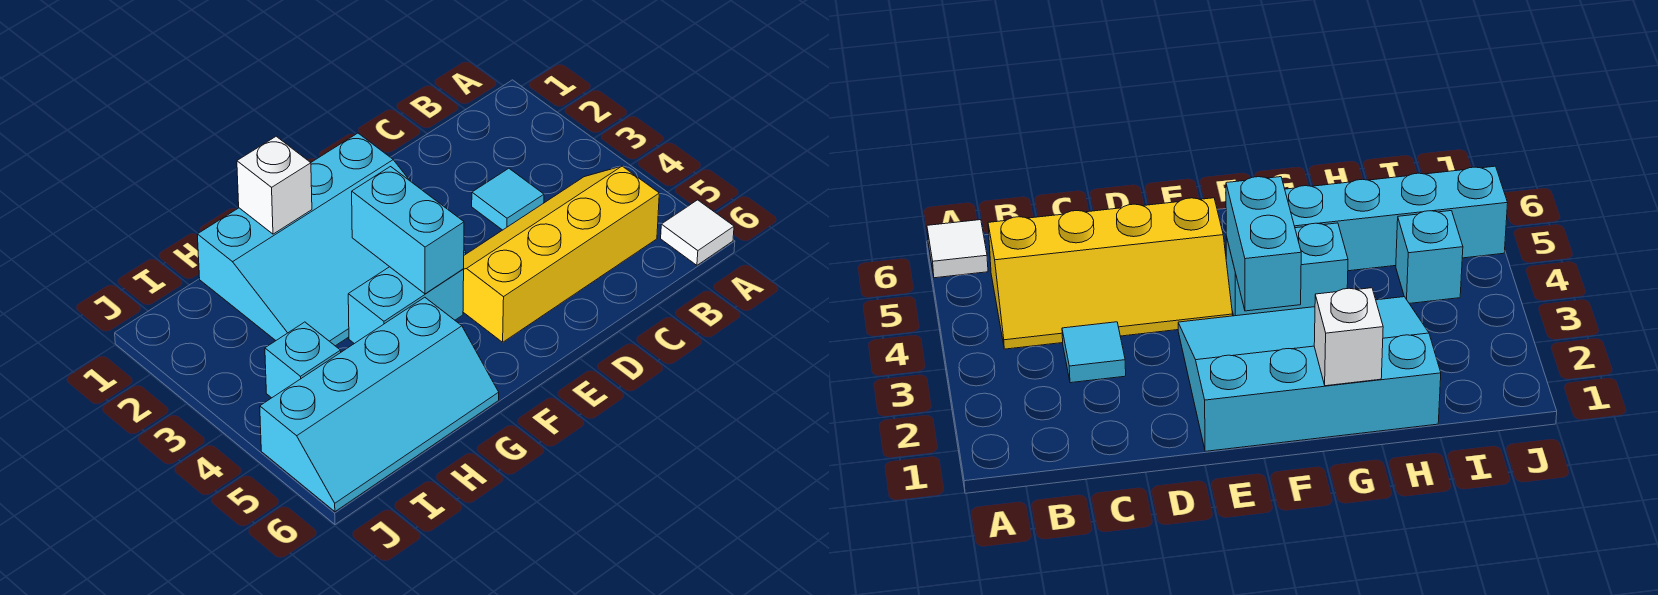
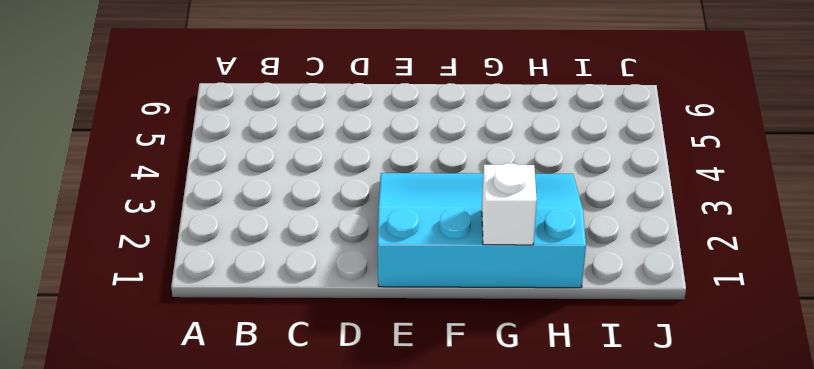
none -> white tile A6 level 1
none -> yellow slope B4:E5 level 1 top 5

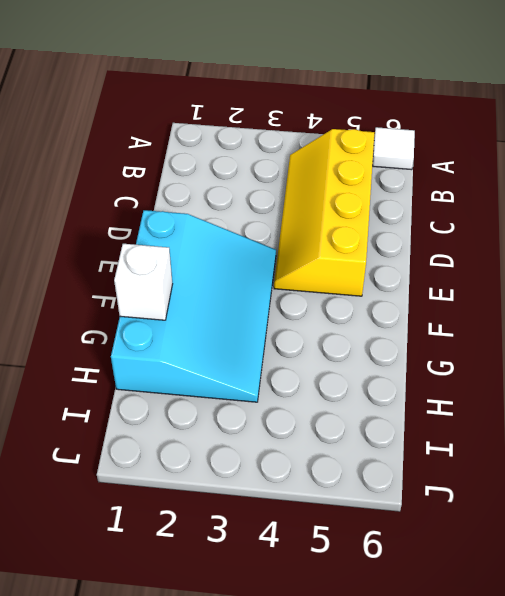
none -> cyan tile C3 level 1
none -> cyan brick F4:G4 level 1

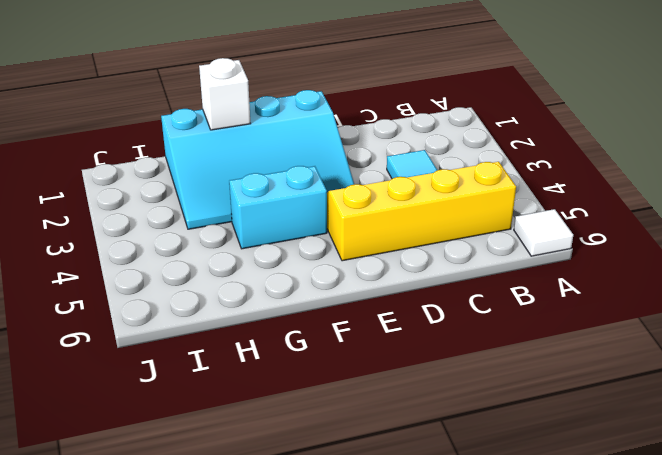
none -> cyan slope G5:J6 level 1 top 5
none -> cyan brick I4 level 1

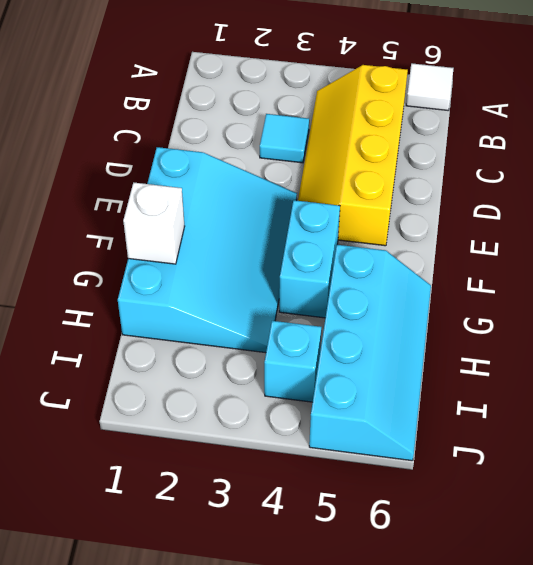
none -> cyan brick F3:F4 level 2

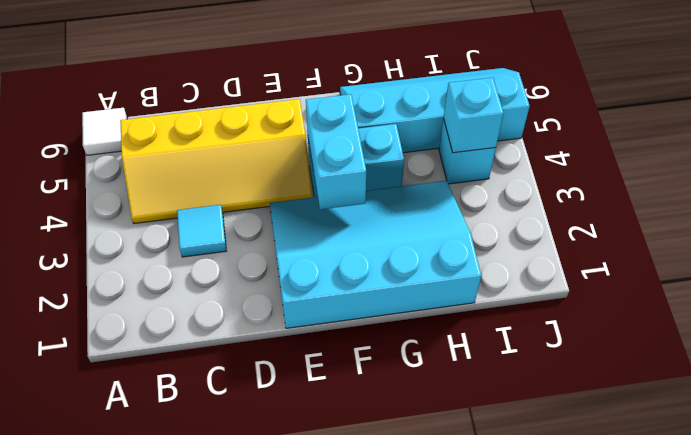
cyan brick I4 level 2 -> none
none -> white brick G1 level 2

